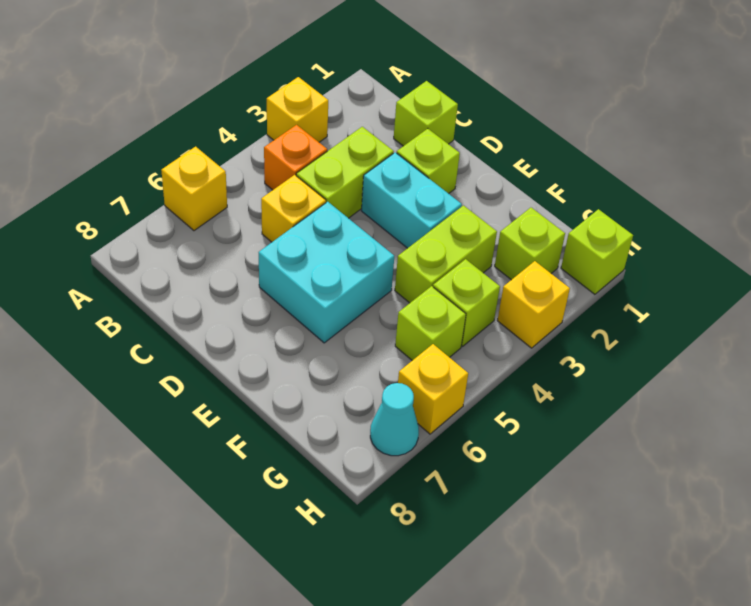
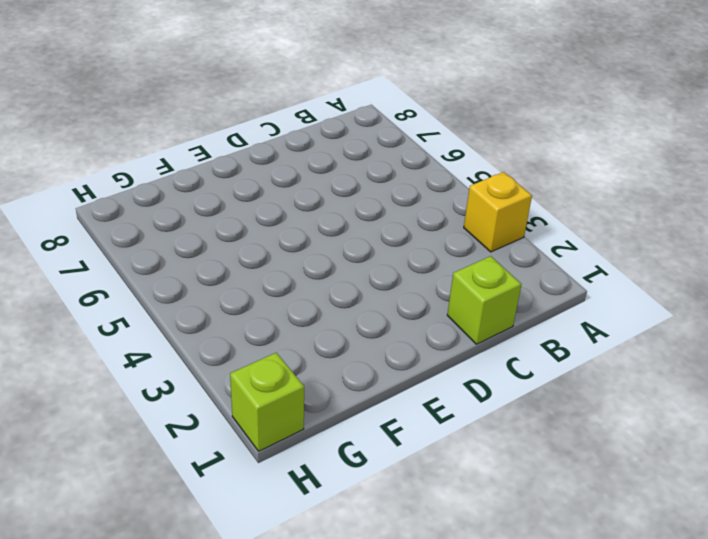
none -> yellow brick A6 level 1
none -> orange brick B4 level 1
none -> lime brick C3:C4 level 1

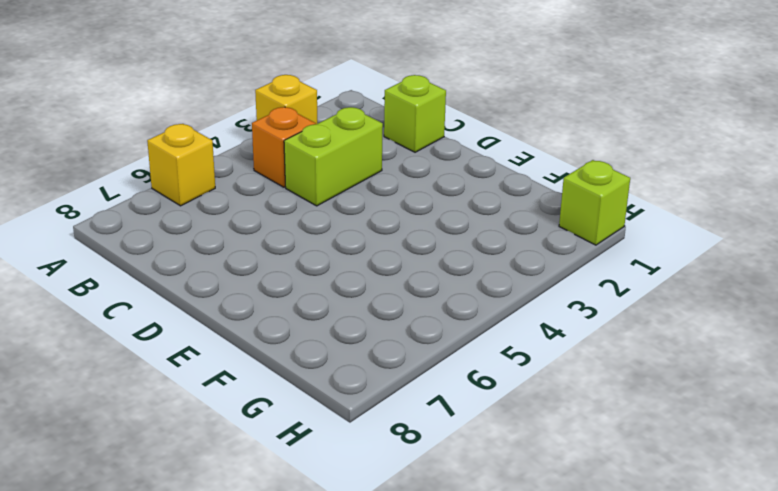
none -> yellow brick C5 level 1
none -> lime brick D2 level 1
none -> cyan brick D3:E3 level 1

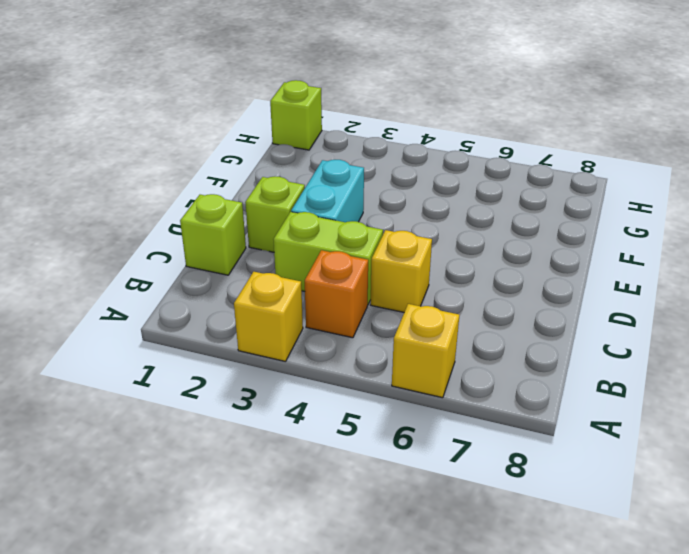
none -> cyan brick D5:E6 level 1
none -> lime brick F3:F4 level 1
none -> lime brick G2 level 1

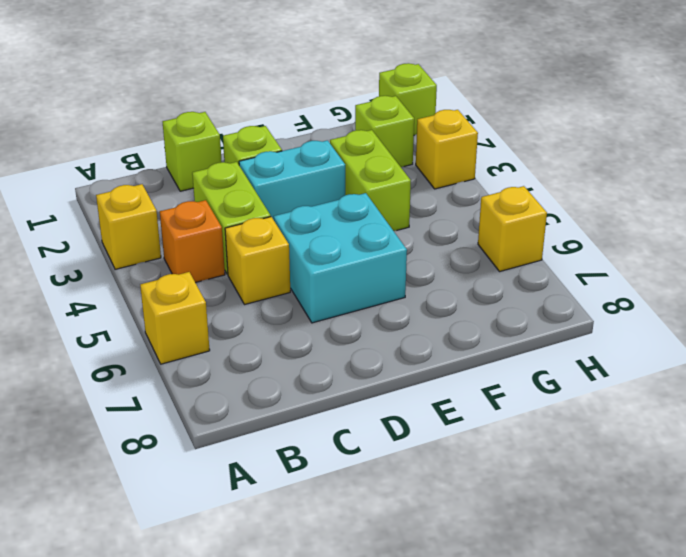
none -> lime brick G4 level 1
none -> lime brick G5 level 1
none -> cyan cone H7 level 1

